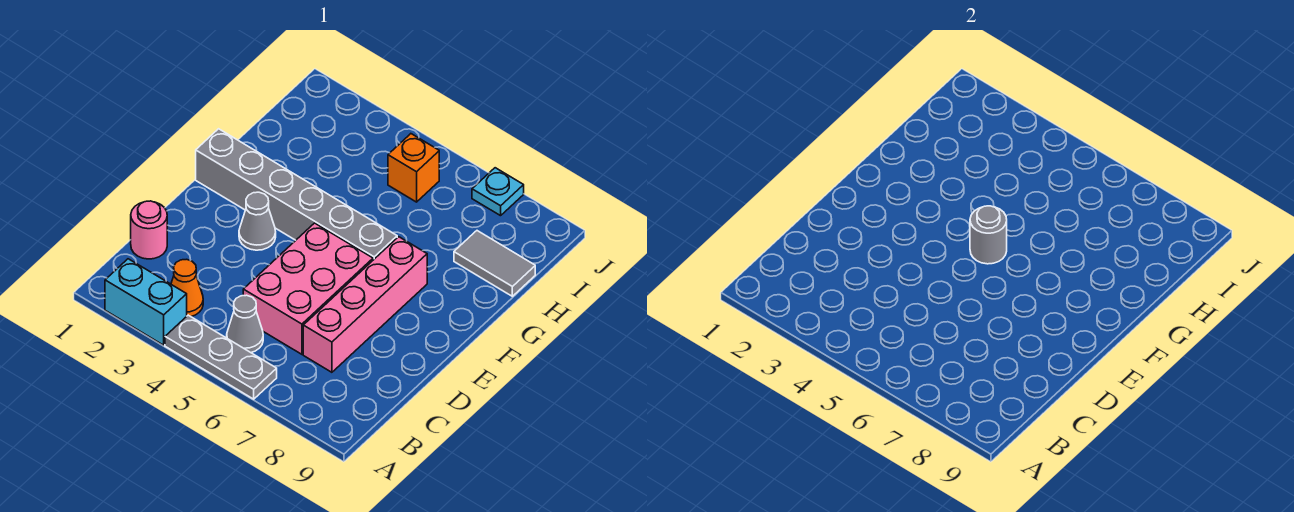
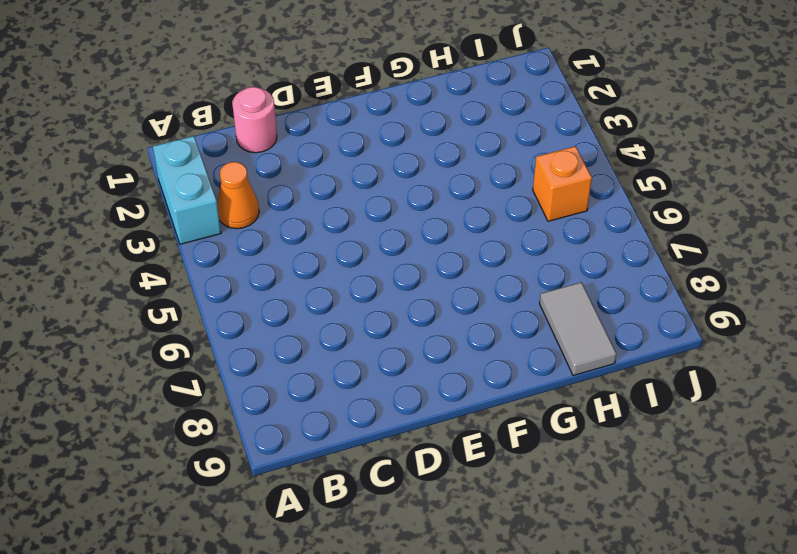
none -> grey plate A4:A6 level 1
none -> grey cone B5 level 1
none -> pink brick C5:E6 level 1

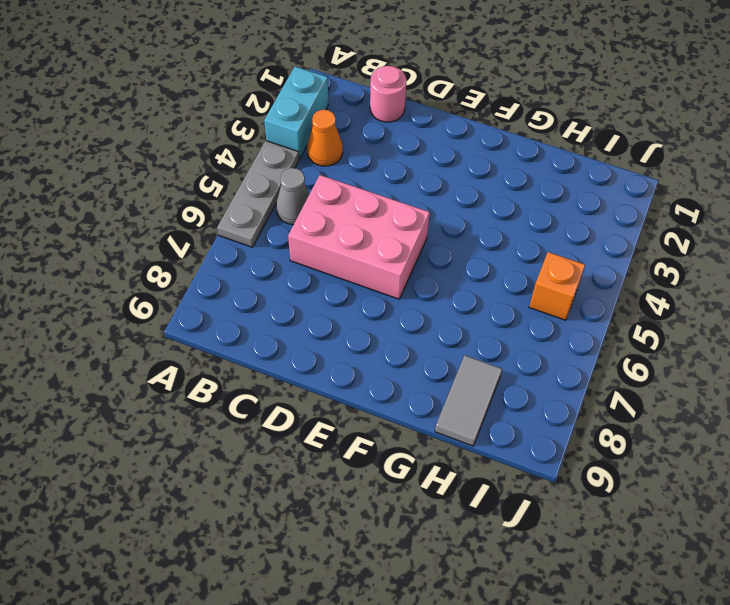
none -> pink brick C7:F7 level 1
none -> grey cone E3 level 1
none -> grey brick F1:F6 level 1

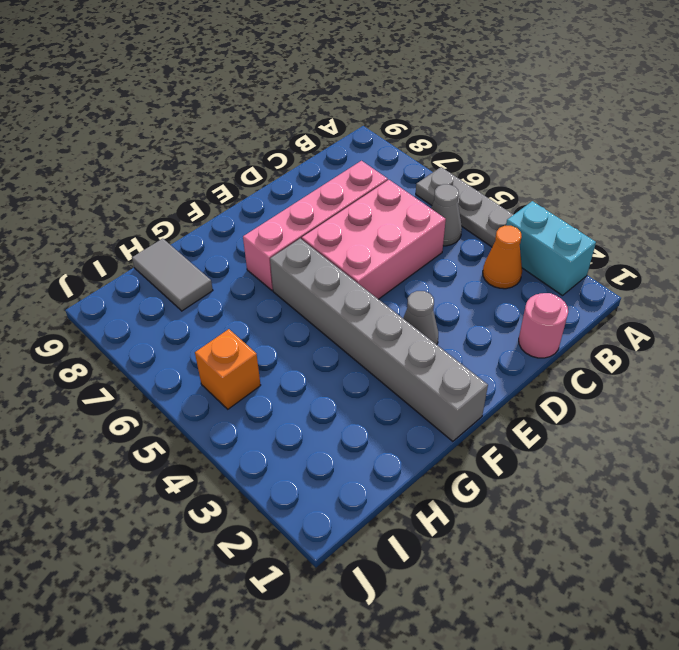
none -> cyan plate J7 level 1
none -> grey round brick F5 level 2

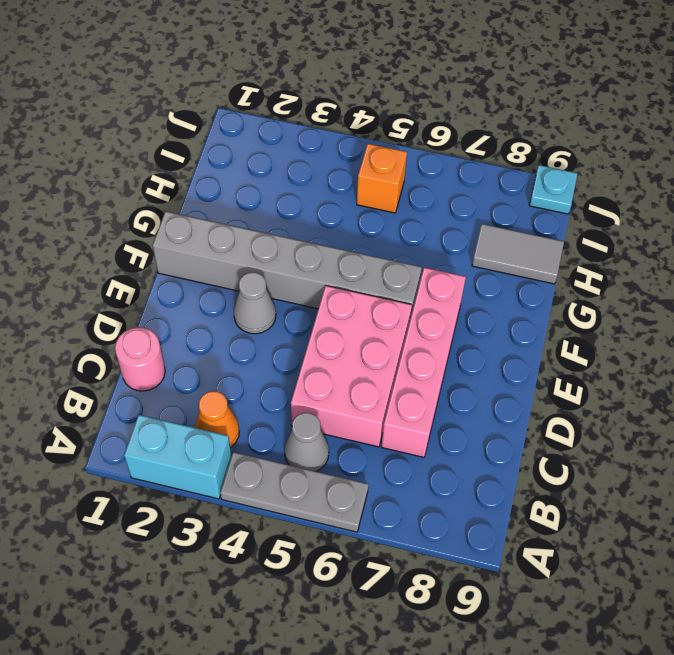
cyan plate J9 level 1 -> cyan plate J7 level 1
none -> grey round brick F5 level 2

